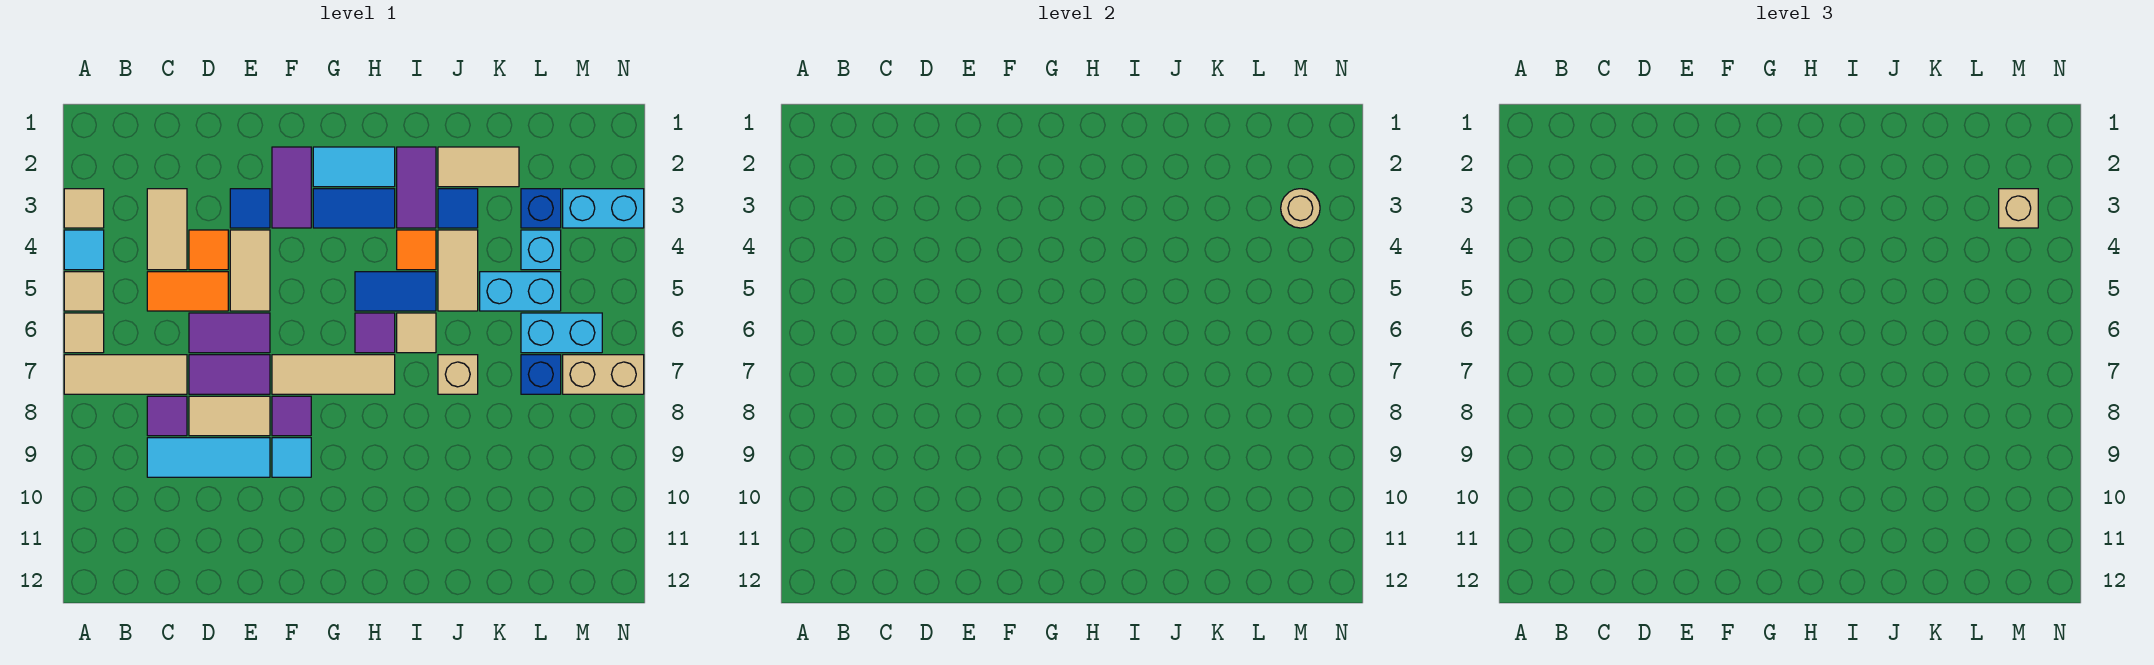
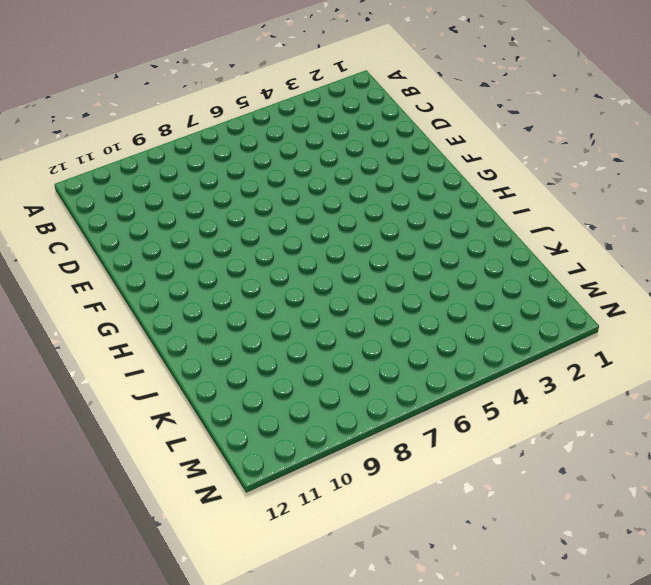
none -> tan tile A3 level 1
none -> cyan tile A4 level 1
none -> tan tile A5 level 1
none -> tan tile A6 level 1

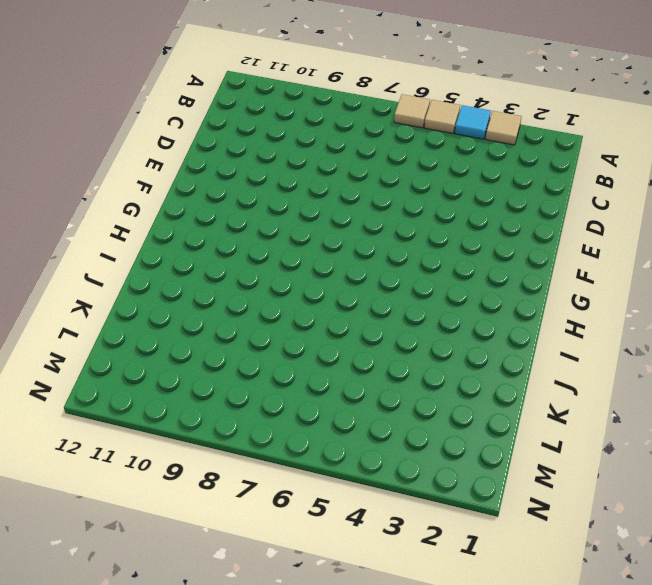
none -> tan tile A7:C7 level 1
none -> tan tile C3:C4 level 1
none -> orange tile C5:D5 level 1
none -> purple tile C8 level 1

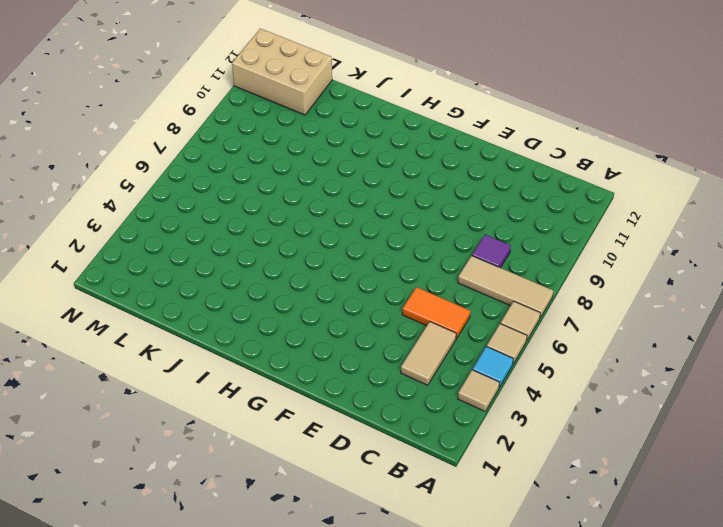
tan brick L11:N12 level 1 -> none
none -> cyan tile C9:E9 level 1
none -> orange tile D4 level 1
none -> purple tile D6:E6 level 1
none -> purple tile D7:E7 level 1

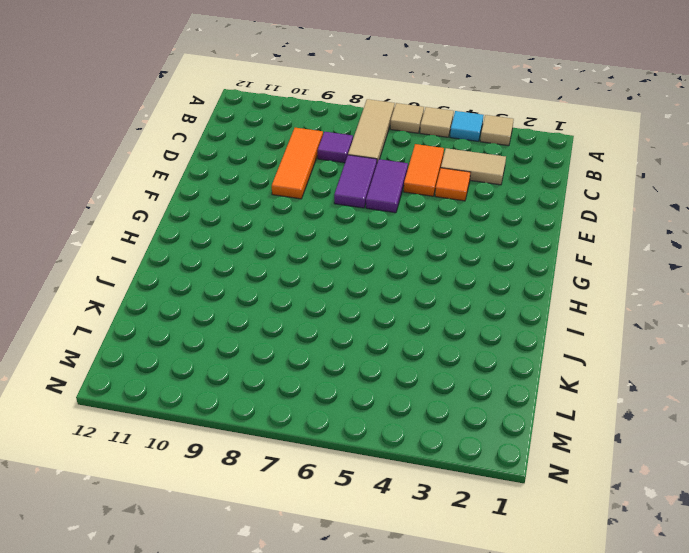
orange tile C9:E9 level 1 -> cyan tile C9:E9 level 1
none -> tan tile D8:E8 level 1
none -> blue tile E3 level 1
none -> tan tile E4:E5 level 1
none -> purple tile F2:F3 level 1

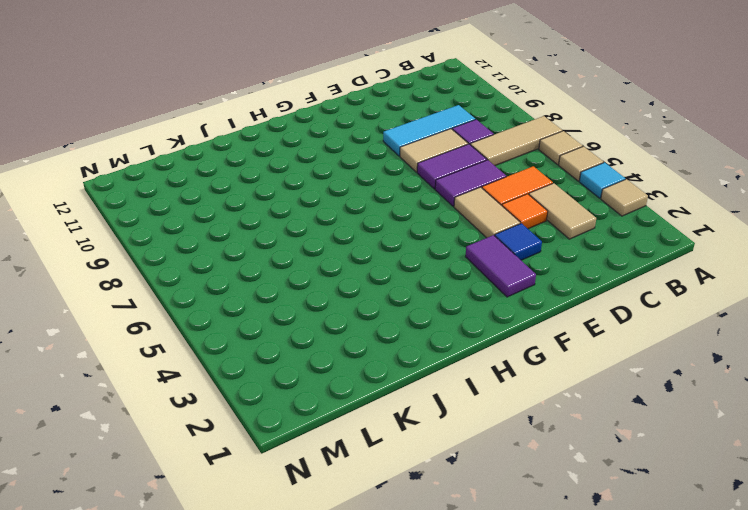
none -> tan tile F7:H7 level 1
none -> purple tile F8 level 1
none -> cyan tile F9 level 1
none -> cyan tile G2:H2 level 1

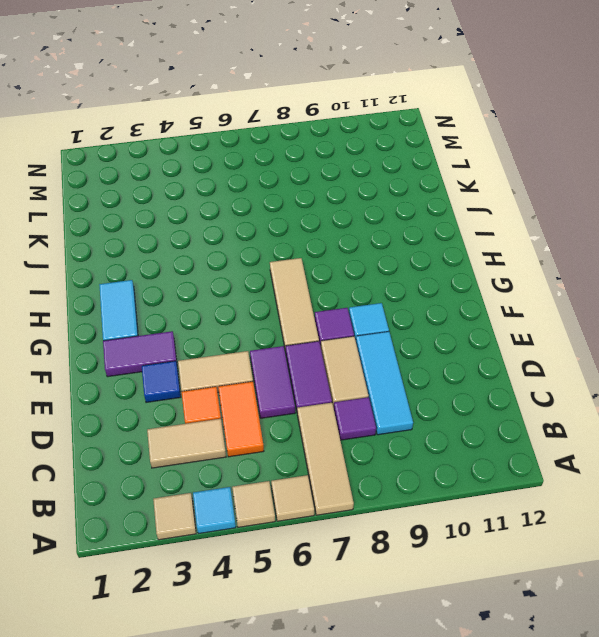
none -> blue tile G3:H3 level 1
none -> blue tile H5:I5 level 1
none -> purple tile H6 level 1
none -> purple tile I2:I3 level 1

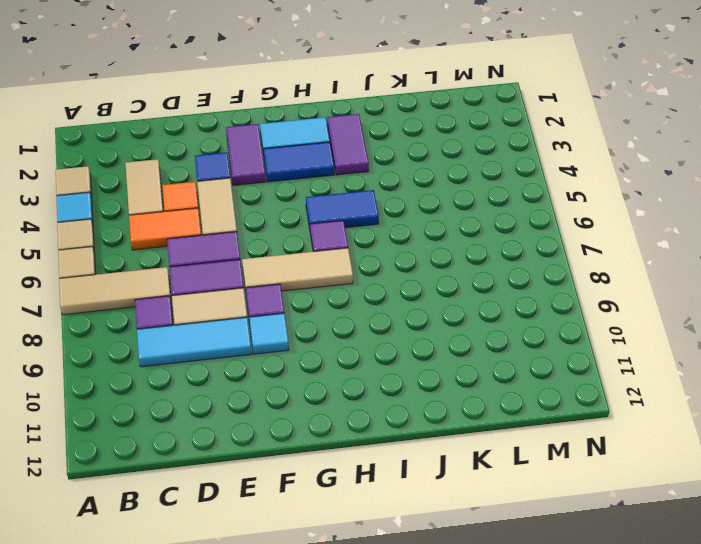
none -> orange tile I4 level 1
none -> tan tile I6 level 1
none -> tan tile J2:K2 level 1
none -> blue tile J3 level 1

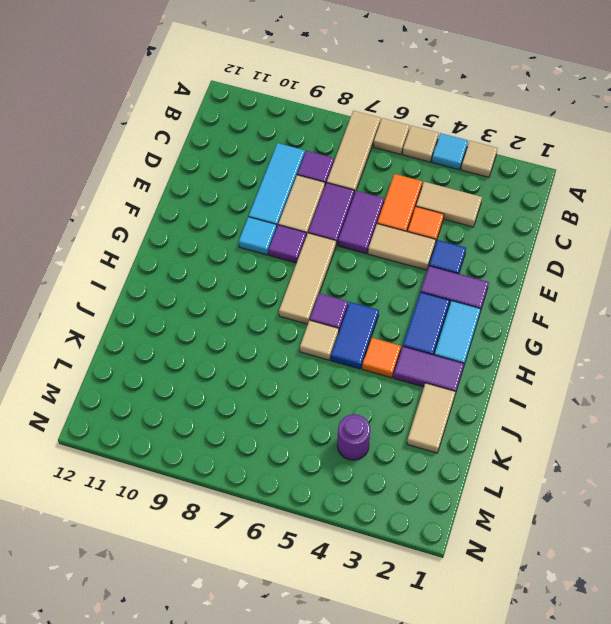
purple round brick L4 level 1 -> cyan brick L4 level 1
none -> blue tile J3 level 1
none -> tan tile J4:J5 level 1
none -> tan brick J7 level 1
none -> cyan brick K5:L5 level 1

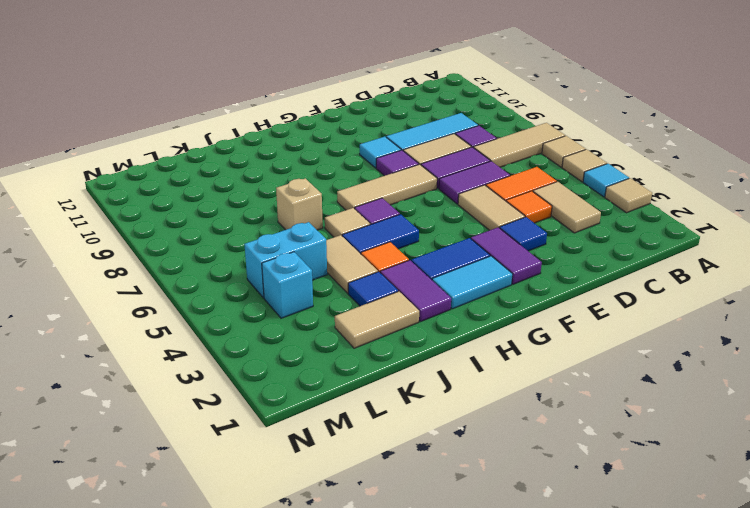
none -> blue brick L3 level 1
none -> cyan brick L6:M6 level 1
none -> blue brick L7 level 1
none -> cyan brick M3:N3 level 1

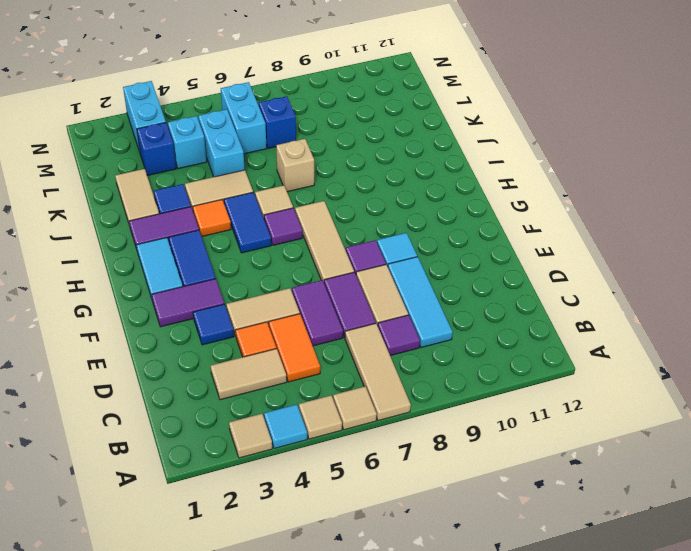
none -> tan brick M7:N7 level 1
none -> tan round brick M3 level 2
none -> tan brick M3 level 3

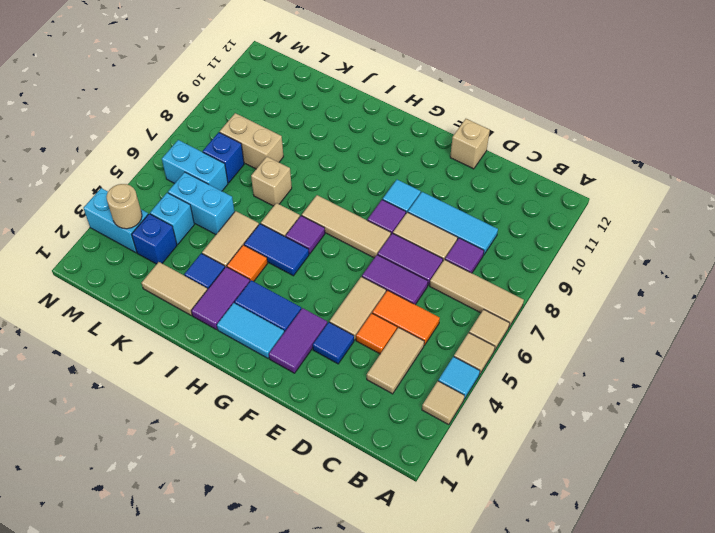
tan brick E12 level 1 -> tan brick M3 level 3
tan brick K8:L8 level 1 -> tan brick M7:N7 level 1

